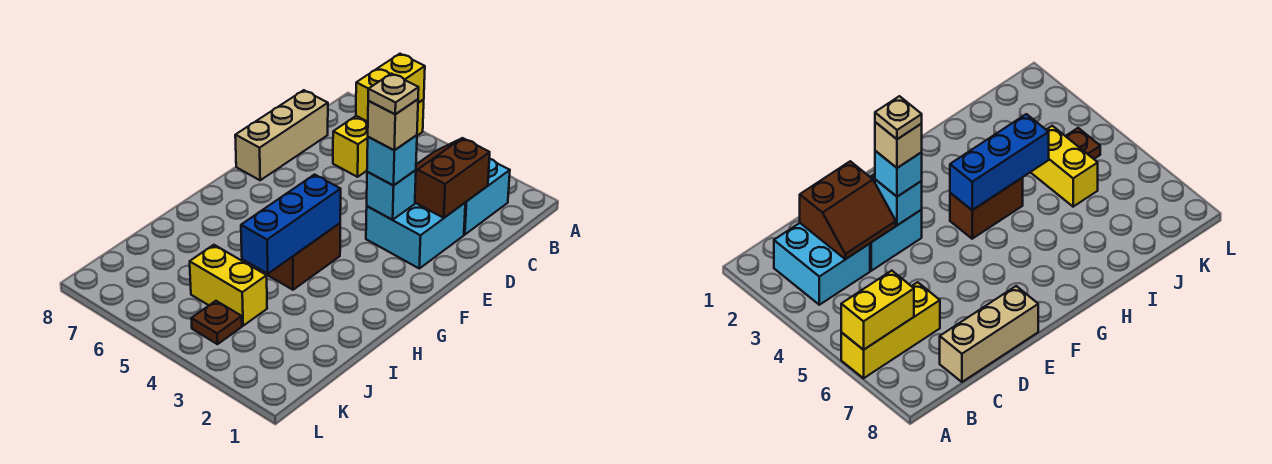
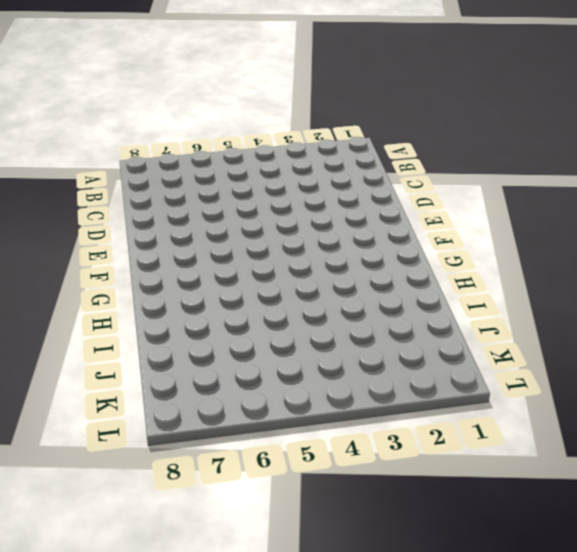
none -> yellow brick A6:C6 level 1
none -> cyan brick B2:C3 level 1
none -> tan brick C8:E8 level 1

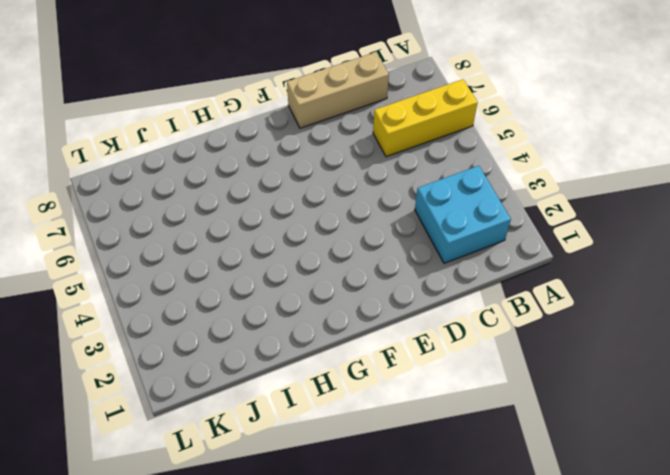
none -> cyan brick D2:E3 level 1
none -> brown brick G4:H4 level 1
none -> yellow brick J4:J5 level 1

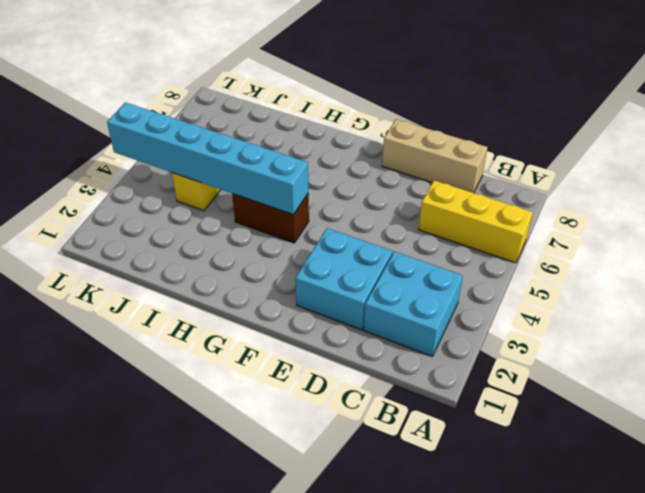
cyan brick G4:L4 level 2 -> blue brick G4:I4 level 2
none -> brown plate K4 level 1
none -> yellow brick A6:B6 level 2
none -> brown slope C2:D3 level 2 top 2

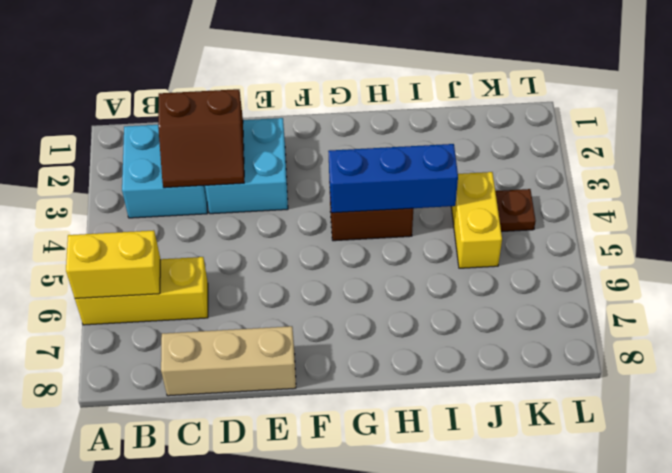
none -> cyan brick E3 level 2
none -> cyan brick E3 level 3
none -> tan brick E3 level 4

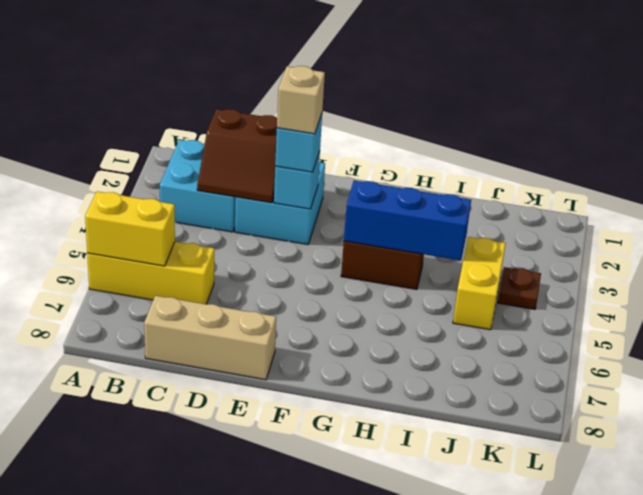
none -> tan plate E3 level 5

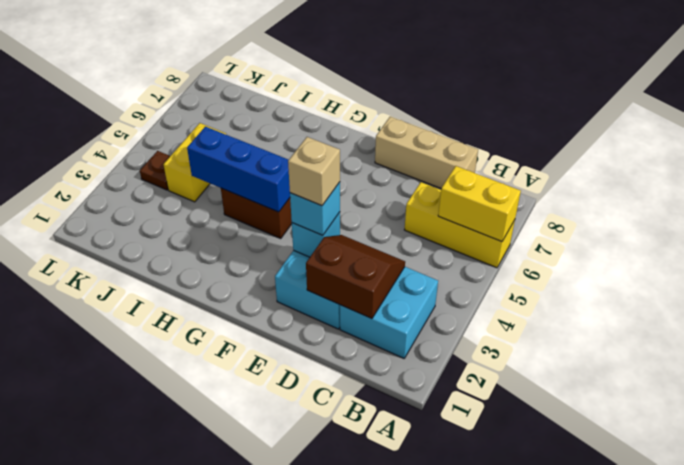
none -> tan plate E3 level 5

